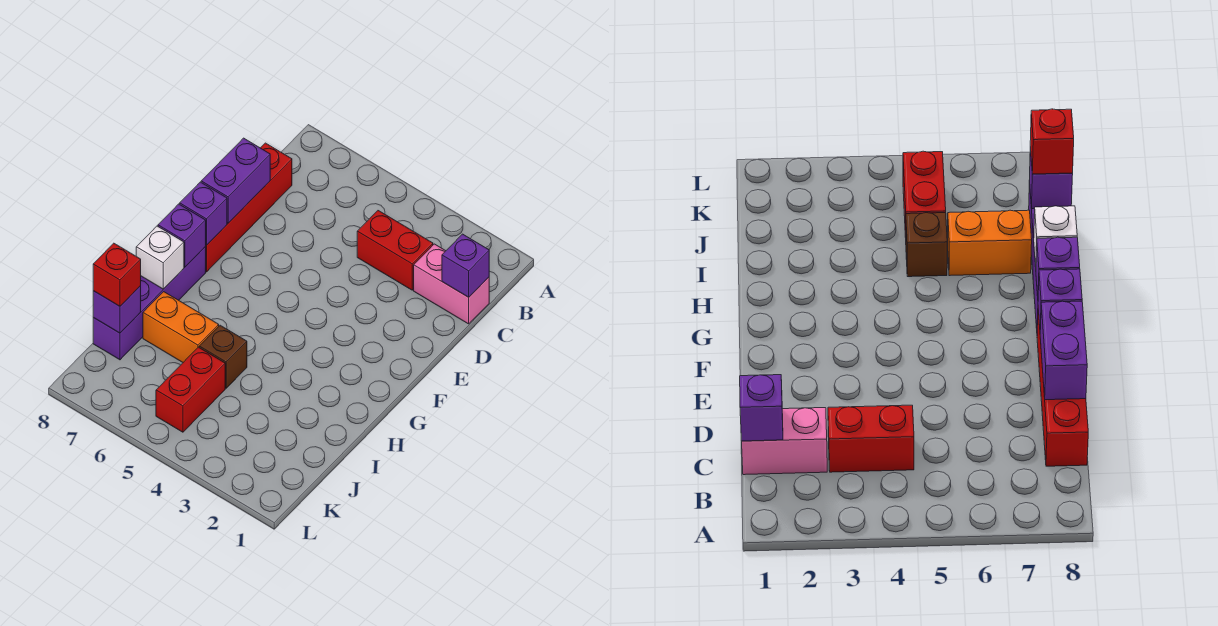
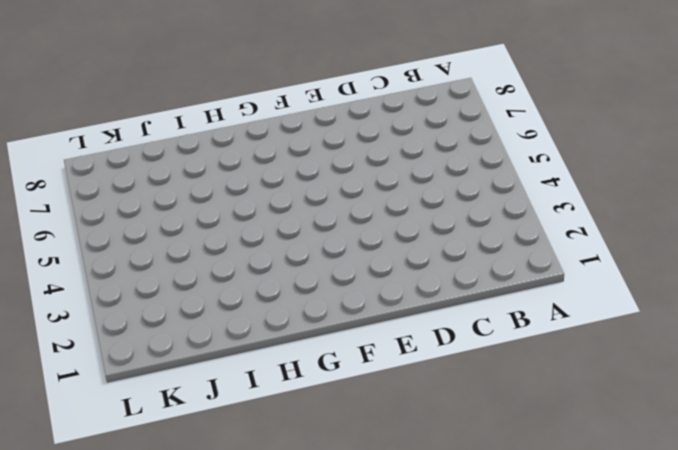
none -> pink brick C1:C2 level 1
none -> red brick C3:C4 level 1
none -> red brick C8:F8 level 1

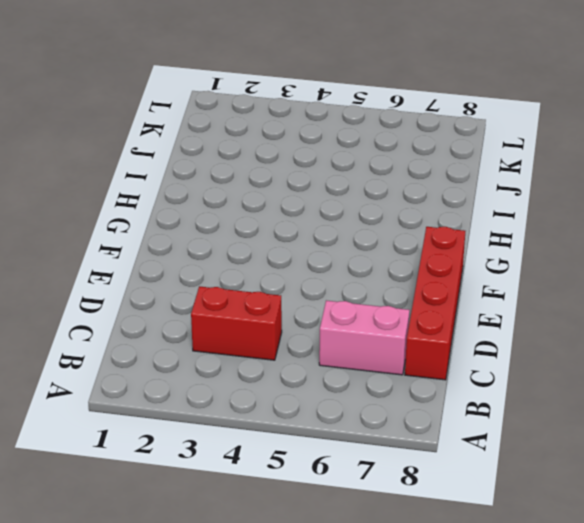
pink brick C6:C7 level 1 -> pink brick C1:C2 level 1
none -> purple brick G8:J8 level 1
none -> brown brick I5 level 1
none -> orange brick I6:I7 level 1

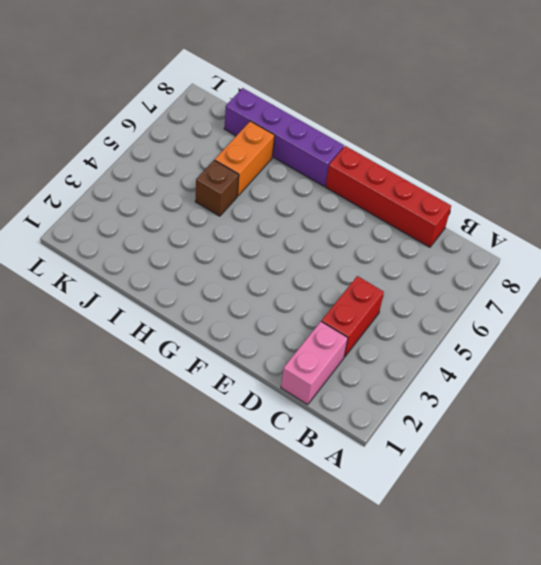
none -> red brick J5:K5 level 1
none -> purple brick C1 level 2
none -> purple brick D8:E8 level 2

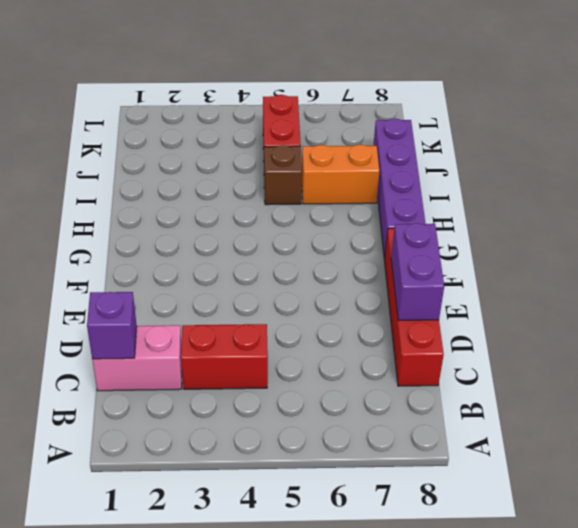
none -> purple brick F8 level 2
none -> purple brick G8 level 2
none -> white brick H8 level 2

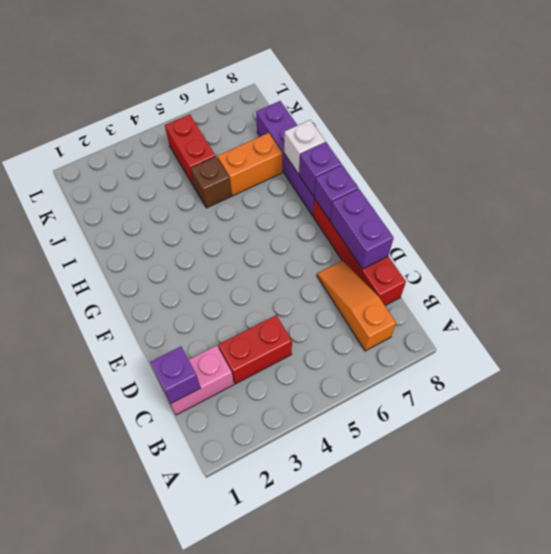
orange slope B7:D7 level 1 top B -> none
none -> purple brick J8 level 2
none -> red brick J8 level 3

